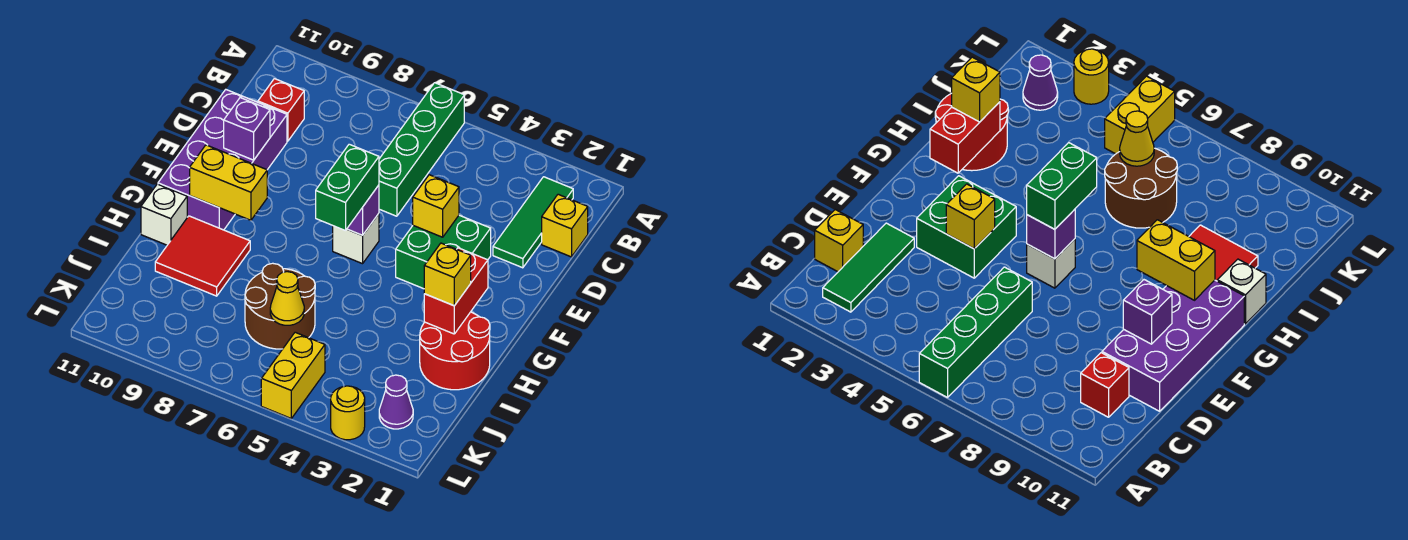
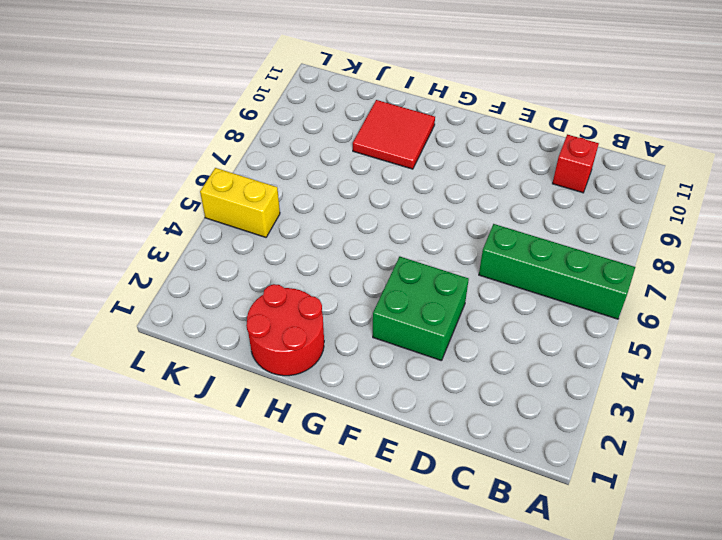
none -> green tile B2:D2 level 1
none -> yellow brick C1 level 1
none -> purple brick D10:G11 level 1

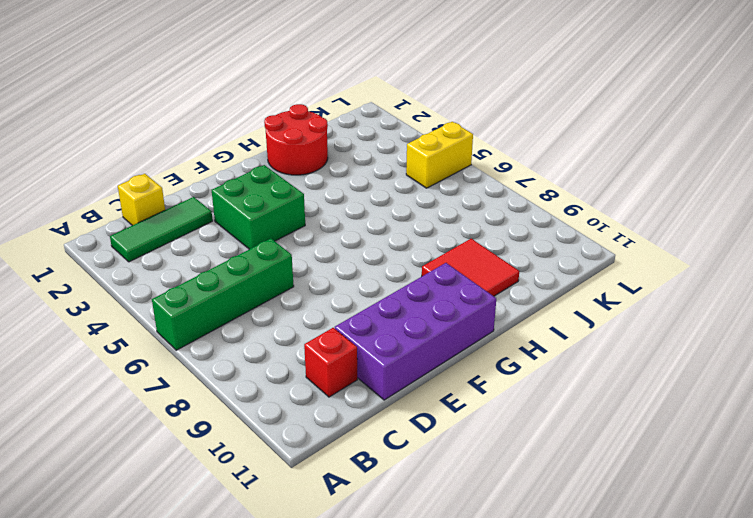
none -> white brick F6 level 1
none -> white brick H11 level 1
none -> brown round brick I6:J7 level 1

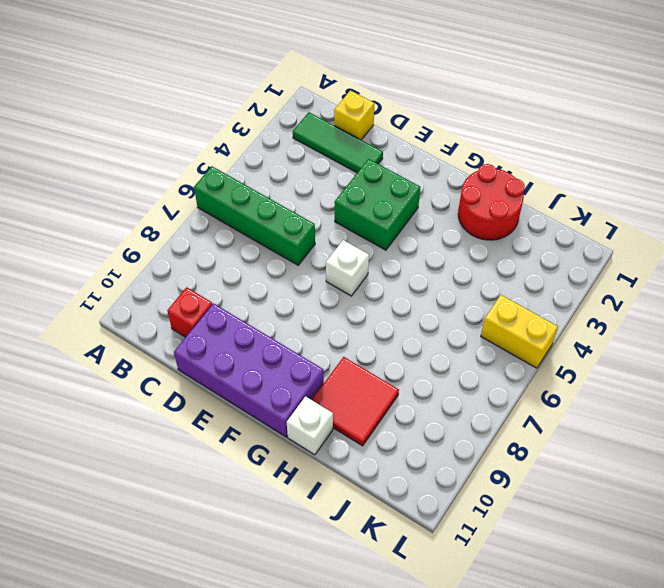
none -> brown round brick I6:J7 level 1
none -> purple cone K2 level 1
none -> yellow round brick L3 level 1

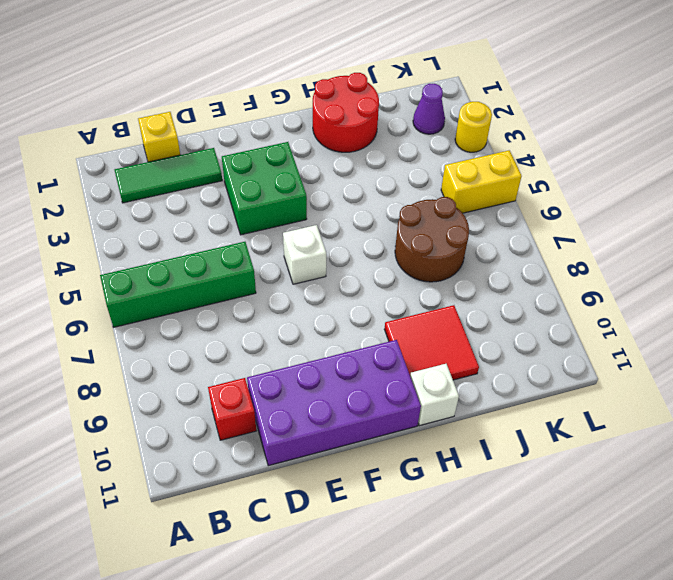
none -> yellow brick E4 level 2
none -> purple brick E10 level 2
none -> purple brick F6 level 2

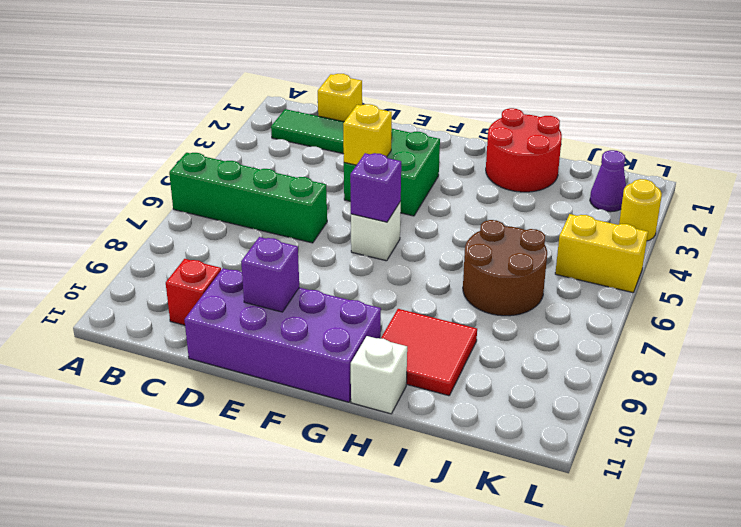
none -> red brick G2:H2 level 2
none -> yellow brick G9:G10 level 2
none -> yellow cone J6 level 2

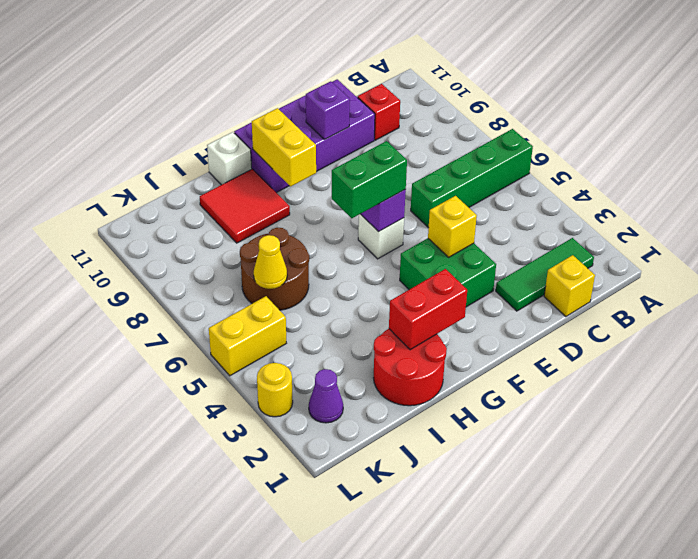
none -> yellow brick H2 level 3

